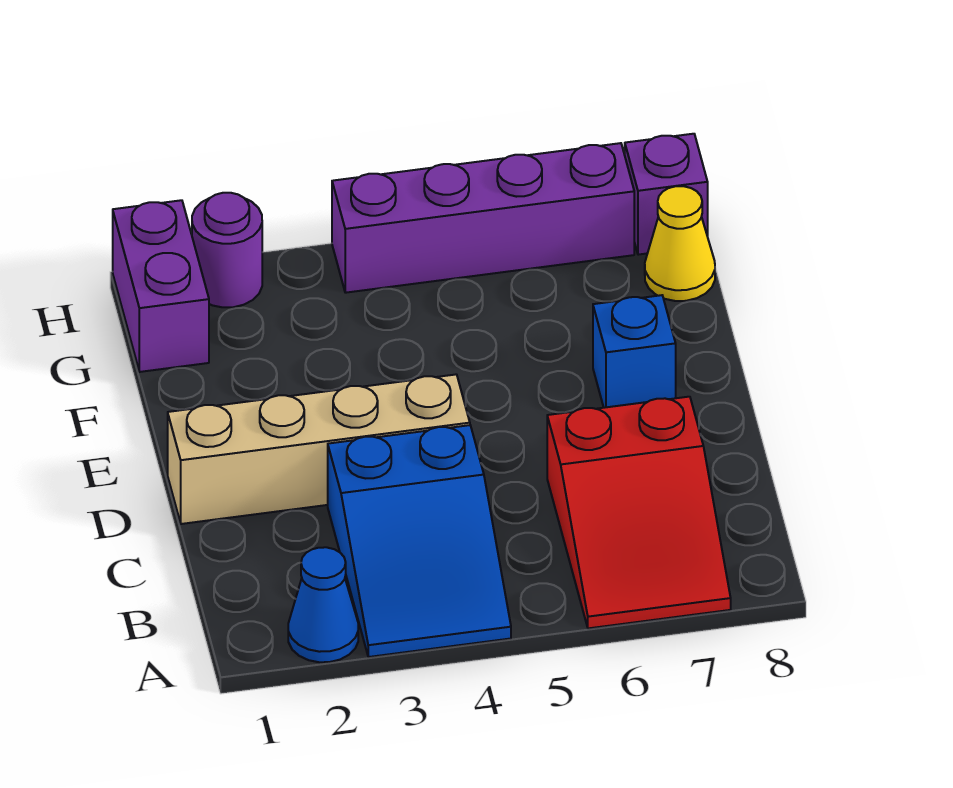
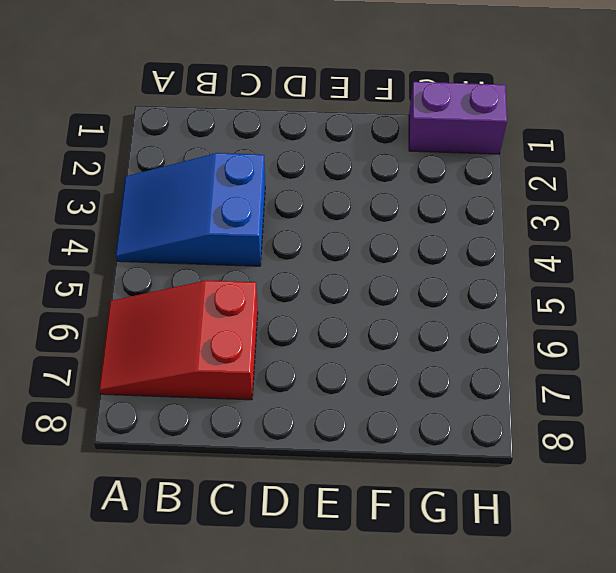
none -> blue cone A2 level 1
none -> tan brick D1:D4 level 1

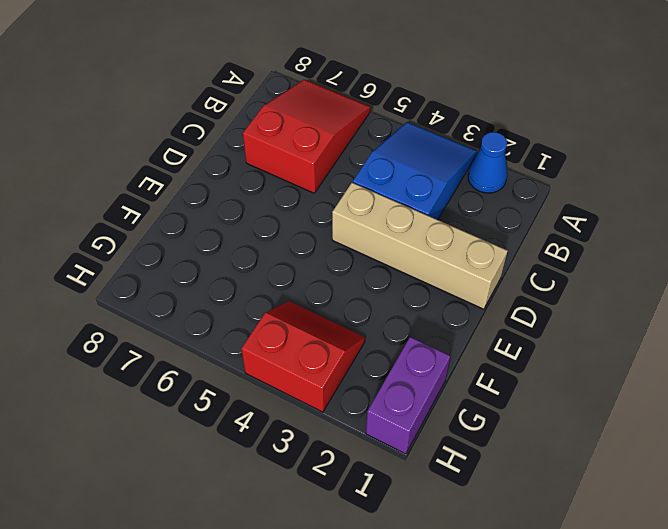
red slope G3:H4 level 1 top H -> purple brick H4:H7 level 1
none -> blue brick E7 level 1
none -> yellow cone G8 level 1

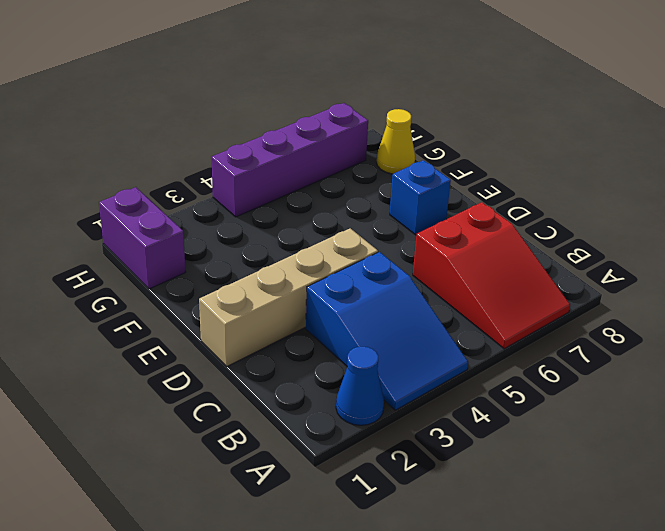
none -> purple round brick H2 level 1
none -> purple brick H8 level 1

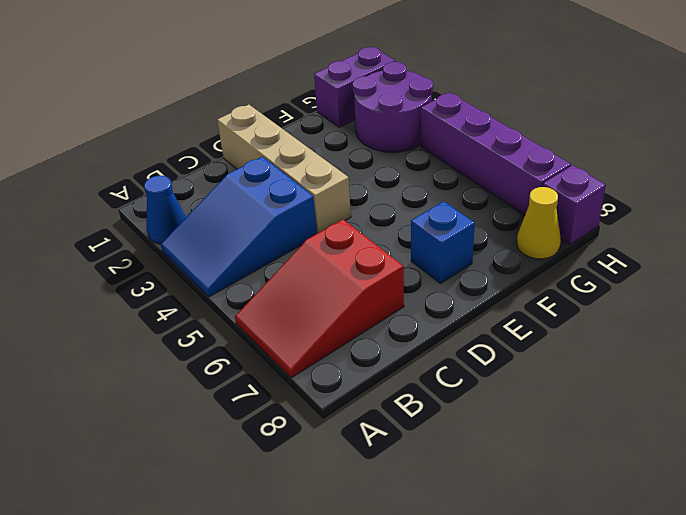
purple round brick G2:H3 level 1 -> purple round brick H2 level 1

